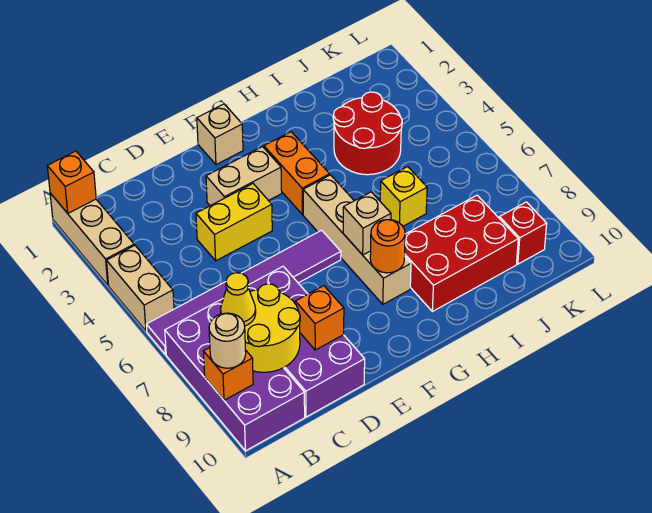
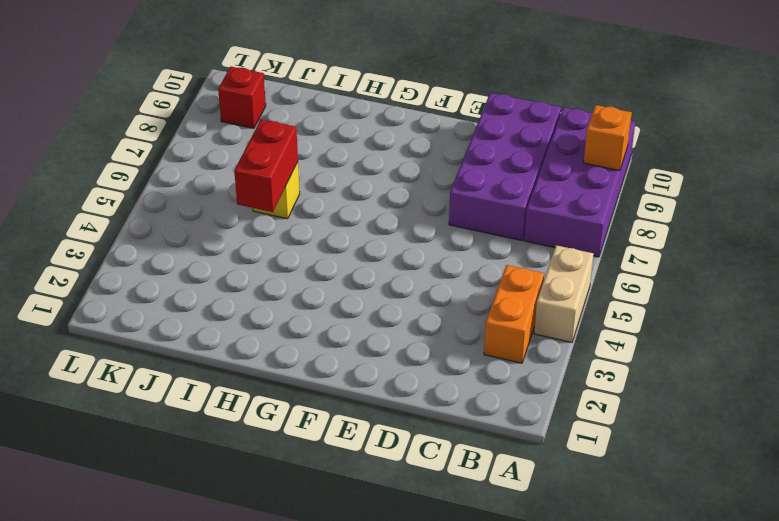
orange brick B3:B4 level 1 -> orange brick G3:G4 level 1
red brick I5:I6 level 2 -> none
none -> tan brick A1:A3 level 1
none -> purple tile A6:F6 level 1
none -> yellow brick D4:E4 level 1

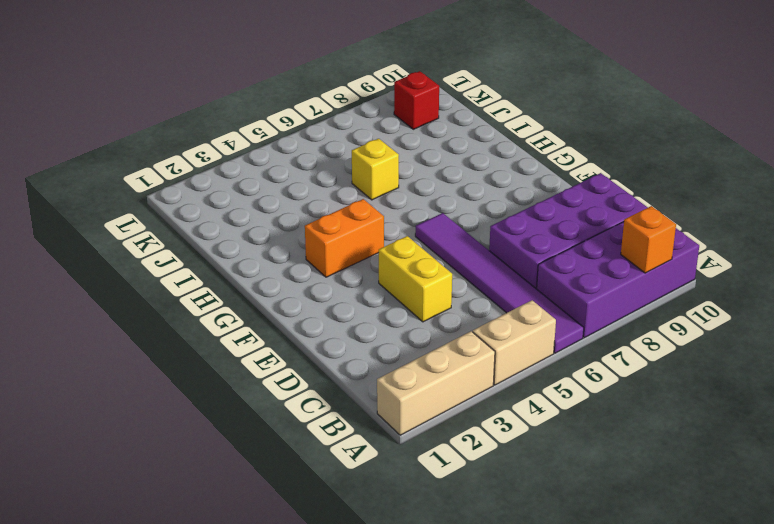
none -> tan brick E3:F3 level 1
none -> tan brick F1 level 1
none -> tan brick G5:G8 level 1

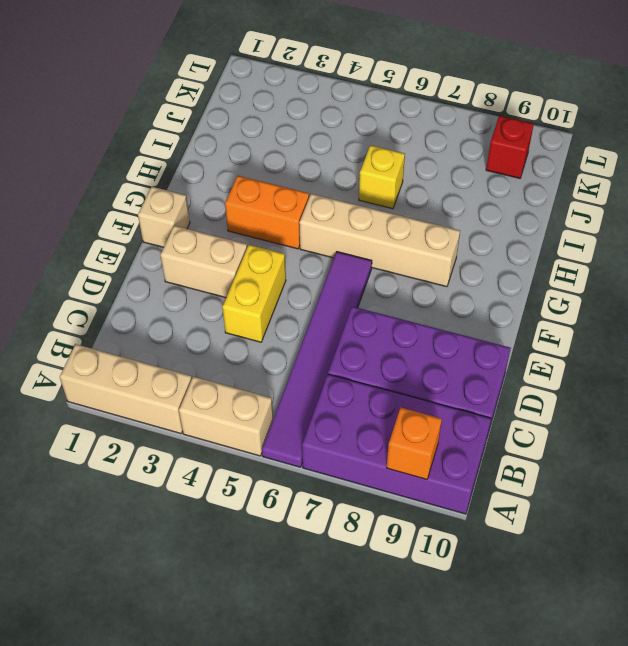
tan brick E2:E3 level 1 -> tan brick E3:F3 level 1
none -> red brick H8:J9 level 1
none -> red round brick I3:J4 level 1
none -> orange brick A1 level 2

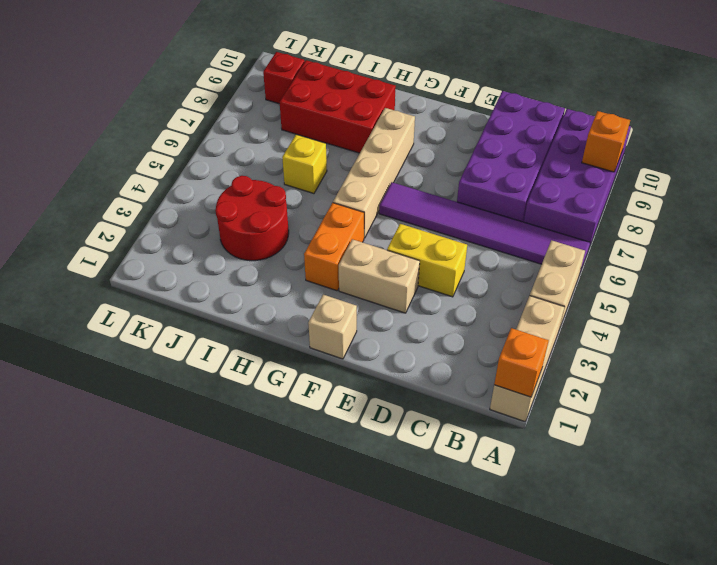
none -> yellow round brick B8:C9 level 2
none -> orange brick D9 level 2
none -> tan brick G7 level 2

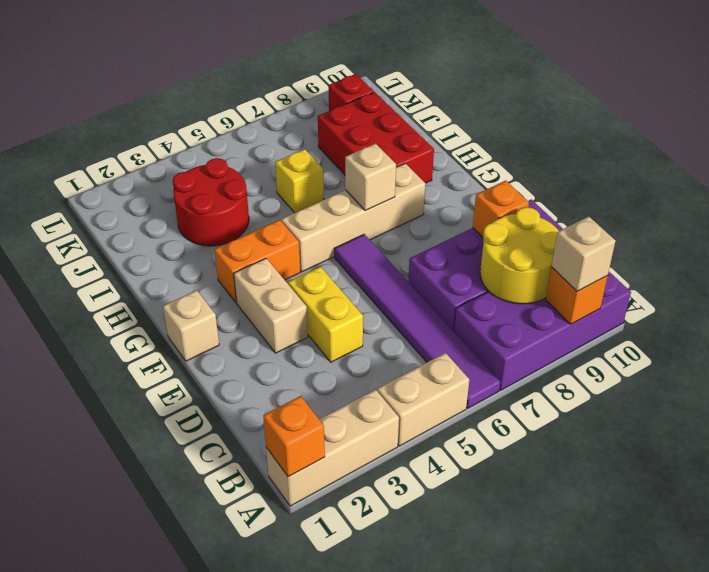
tan brick A9 level 3 -> tan round brick A9 level 3
none -> orange round brick G8 level 2
none -> yellow cone B8 level 3

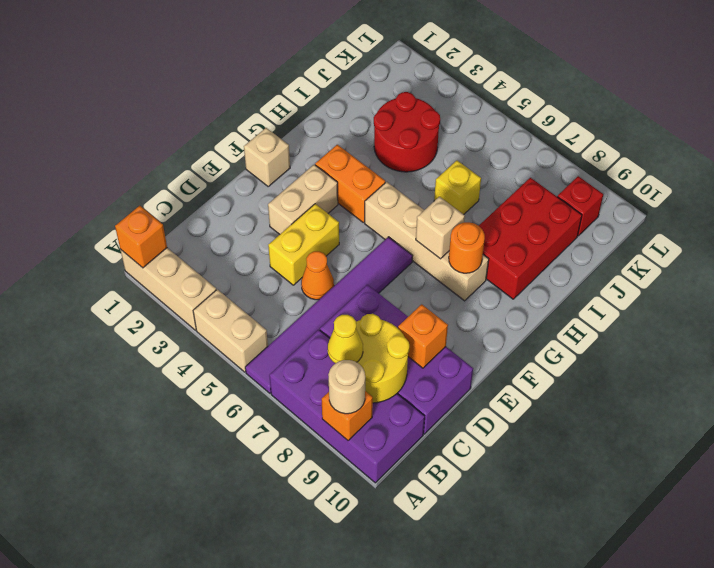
orange cone D5 level 1 -> none

